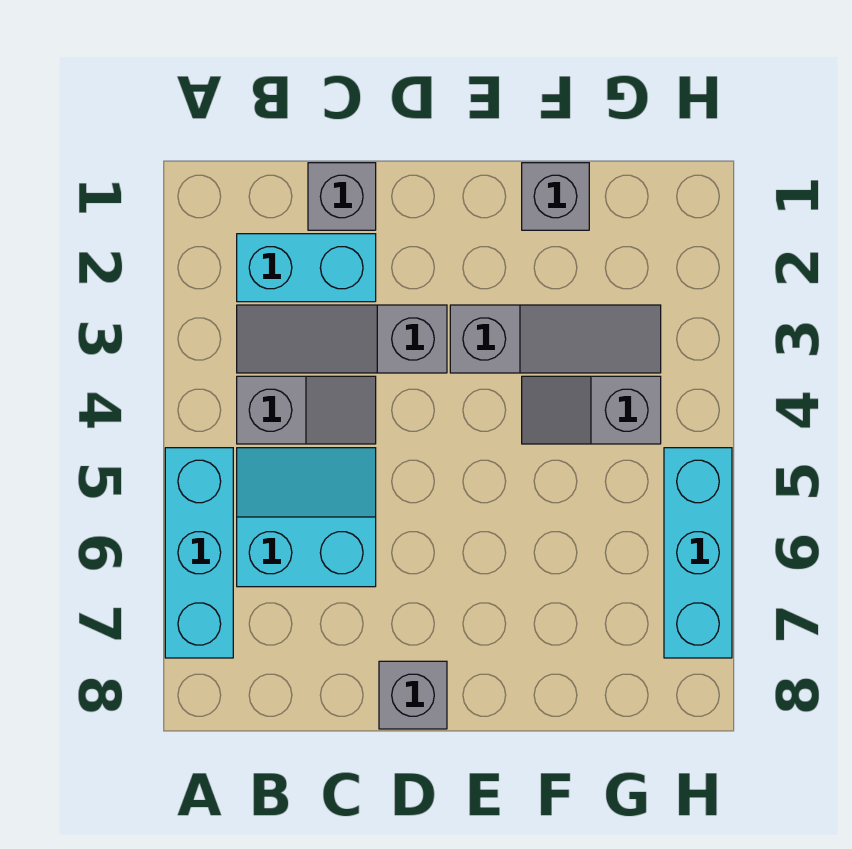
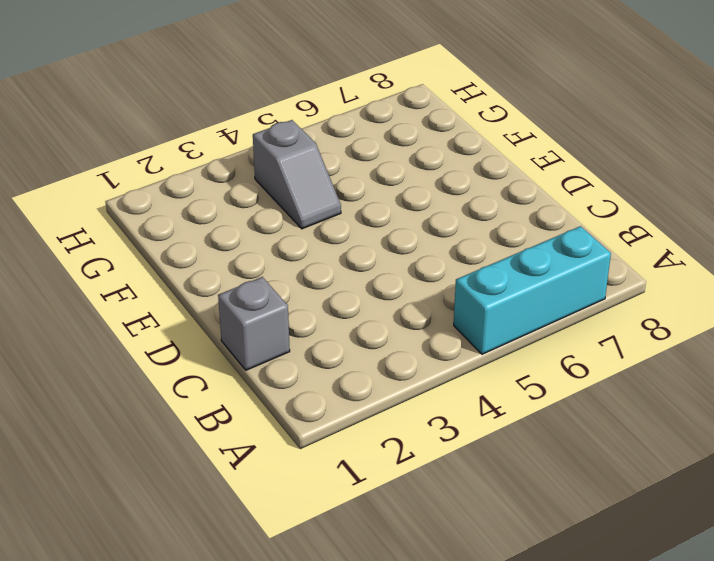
none -> cyan brick B2:C2 level 1
none -> grey slope B3:D3 level 1 top D

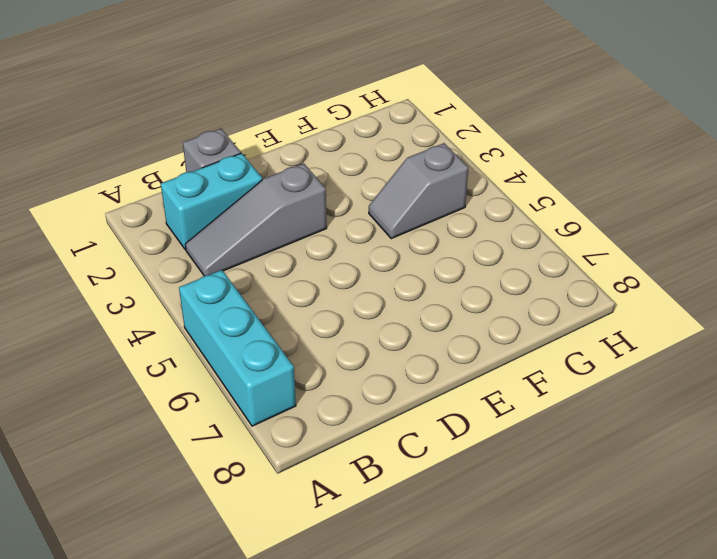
none -> grey slope B4:C4 level 1 top B
none -> cyan slope B5:C6 level 1 top 6

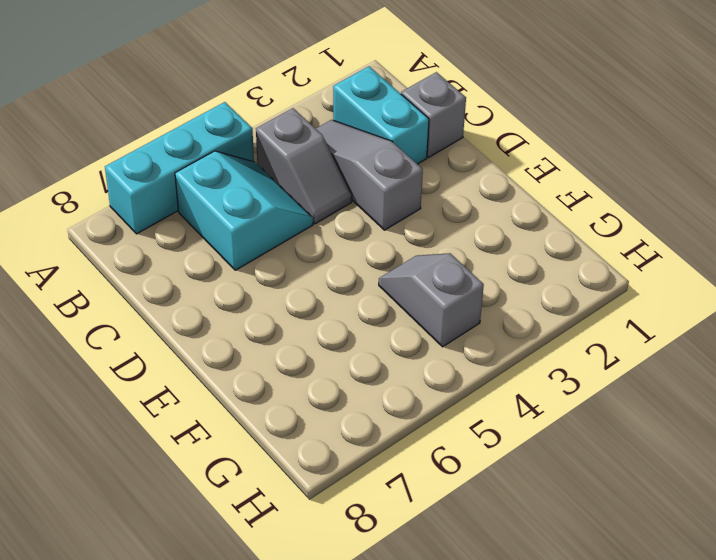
none -> grey brick D8 level 1
none -> grey slope E3:G3 level 1 top E

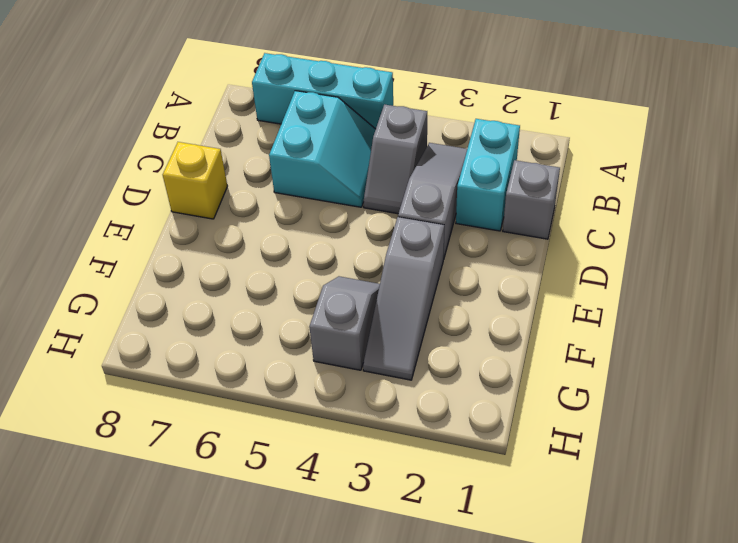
yellow brick D8 level 1 -> grey brick D8 level 1
none -> grey brick F1 level 1
none -> cyan brick H5:H7 level 1

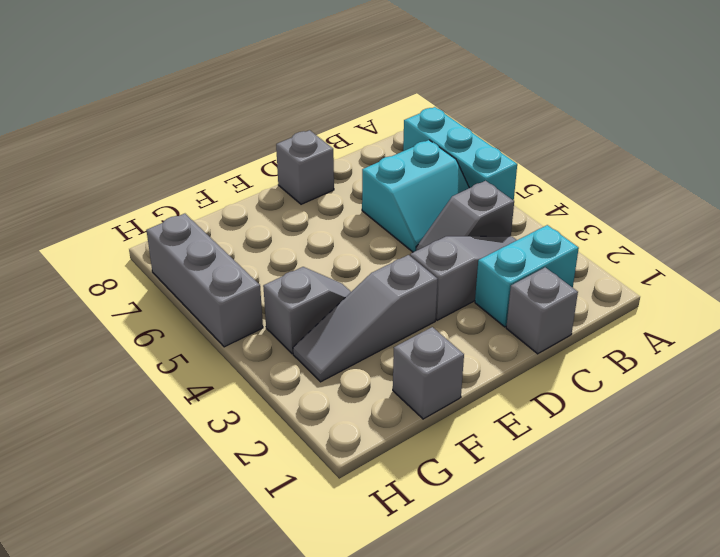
grey brick H5:H7 level 1 -> cyan brick H5:H7 level 1

